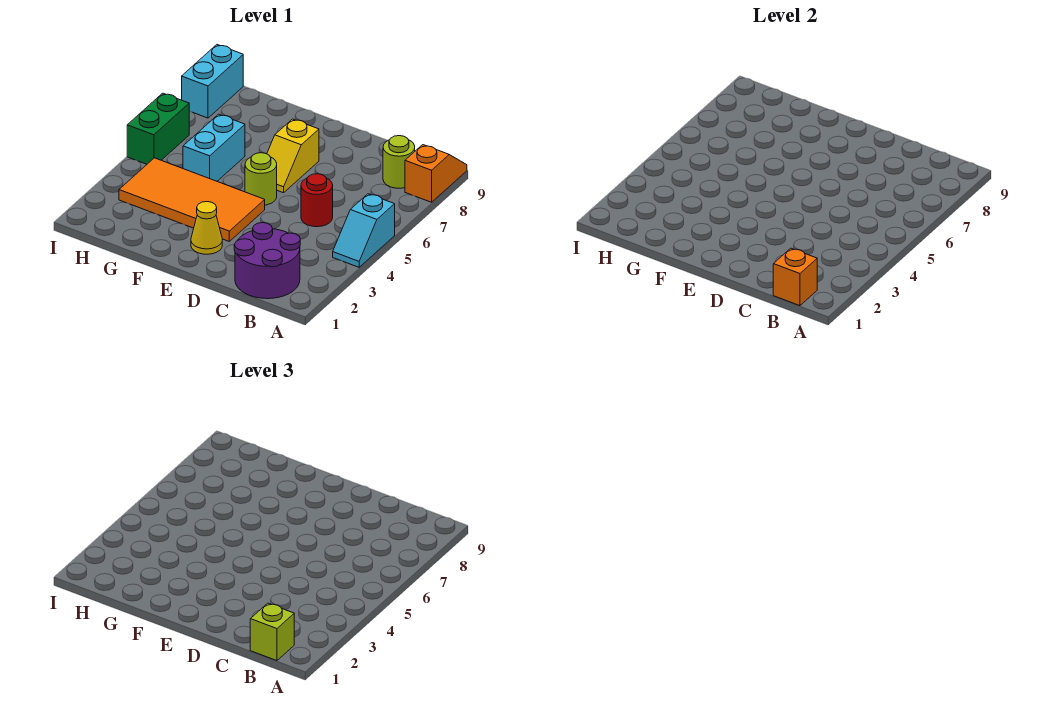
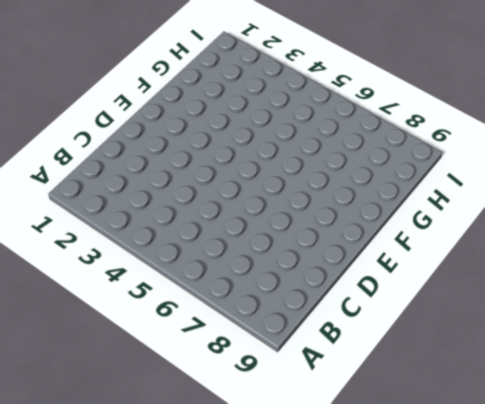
none -> cyan slope A4:A5 level 1 top 5
none -> orange slope A8:A9 level 1 top 8
none -> purple round brick B1:C2 level 1

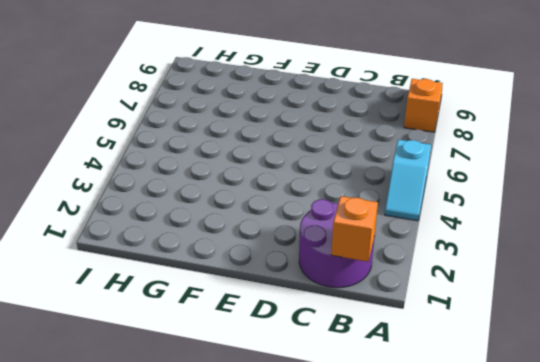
none -> lime round brick B8 level 1
none -> red round brick C5 level 1
none -> yellow cone E2 level 1

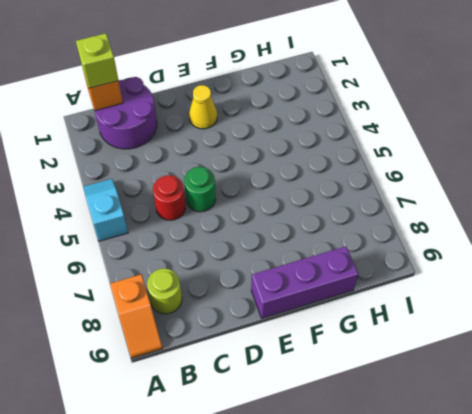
green round brick D5 level 1 -> none
purple brick E9:G9 level 1 -> none
none -> orange tile E3:H4 level 1
none -> lime round brick E5 level 1
none -> yellow slope E6:E7 level 1 top 7

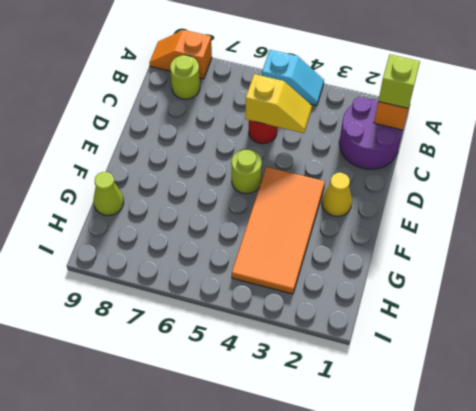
yellow slope C4:C5 level 2 top 5 -> yellow slope E6:E7 level 1 top 7
lime cone G9 level 1 -> none
none -> cyan brick G5:G6 level 1
none -> green brick I5:I6 level 1
none -> cyan brick I8:I9 level 1

